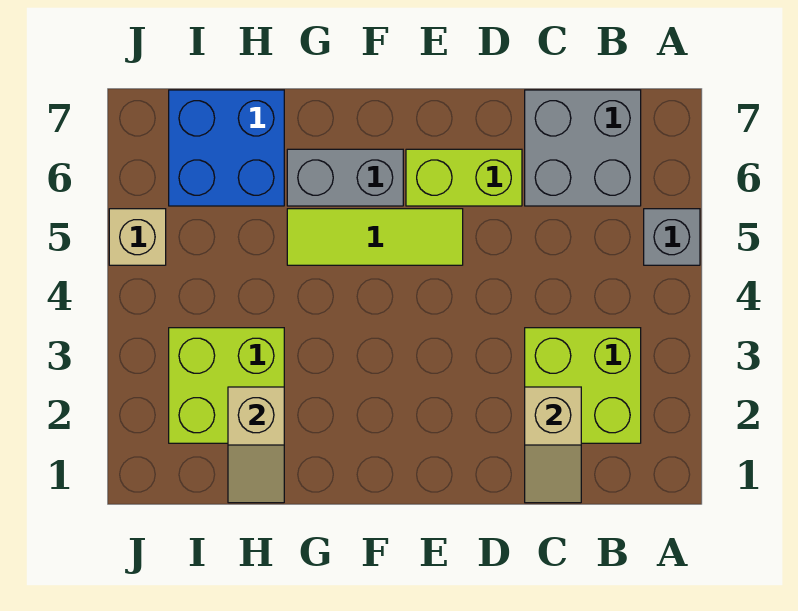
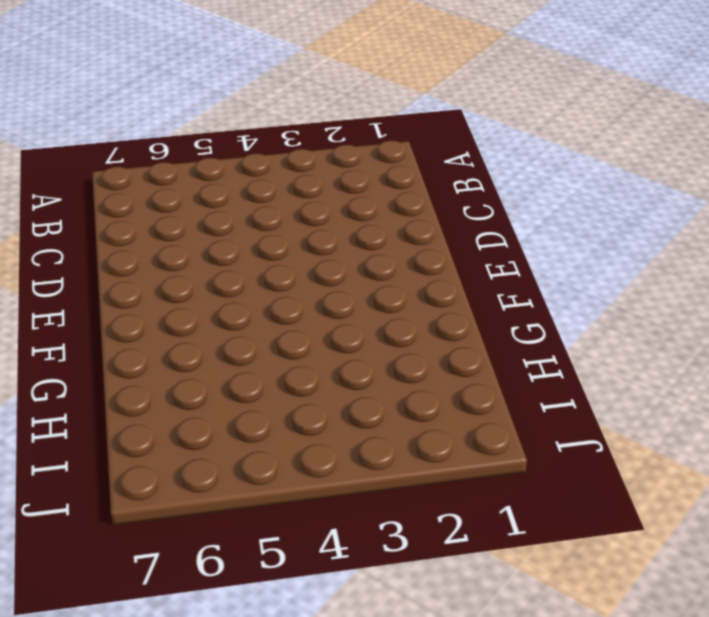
none -> grey brick A5 level 1
none -> lime brick B2:C3 level 1

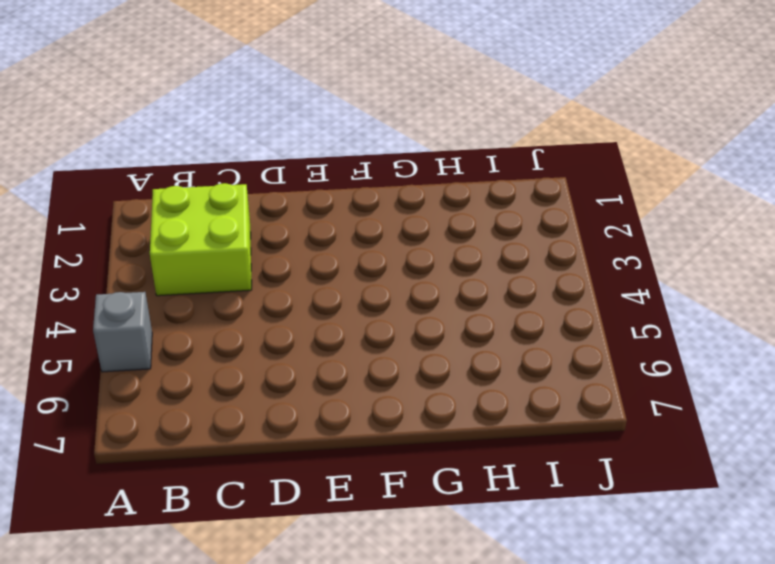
none -> grey brick B6:C7 level 1
none -> lime brick D6:E6 level 1

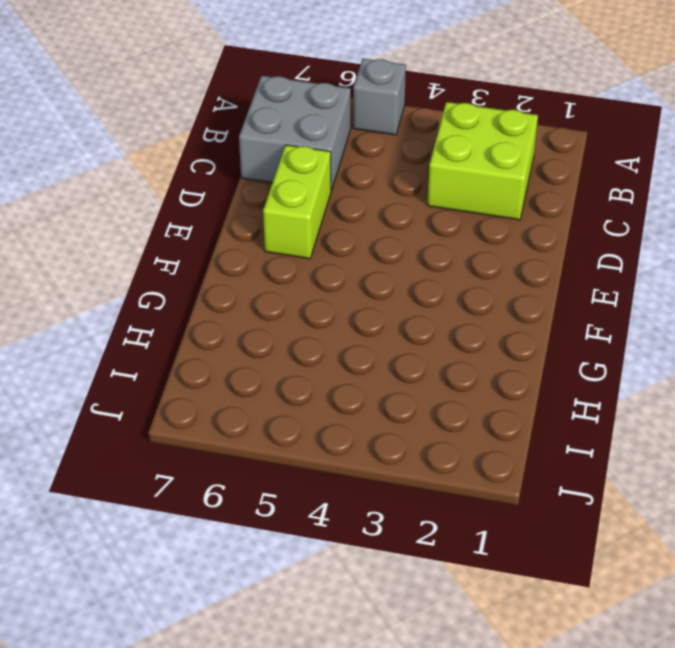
none -> lime tile E5:G5 level 1
none -> grey brick F6:G6 level 1

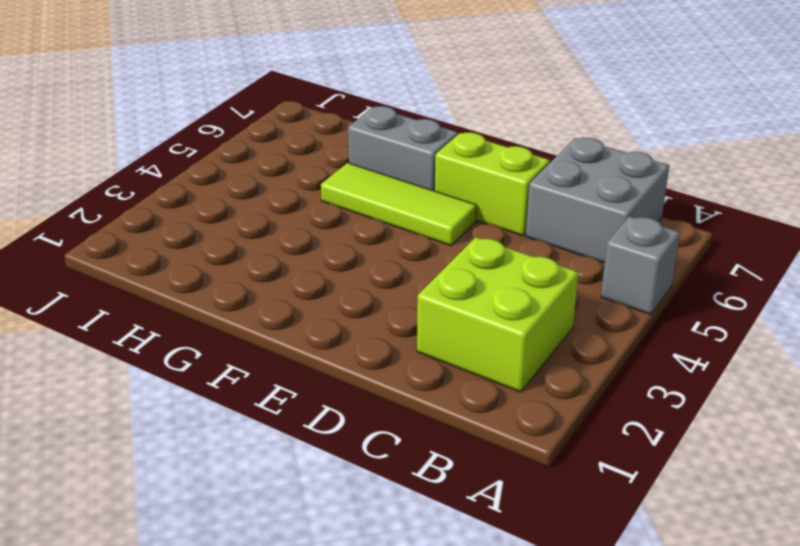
none -> lime brick H2:I3 level 1
none -> blue brick H6:I7 level 1

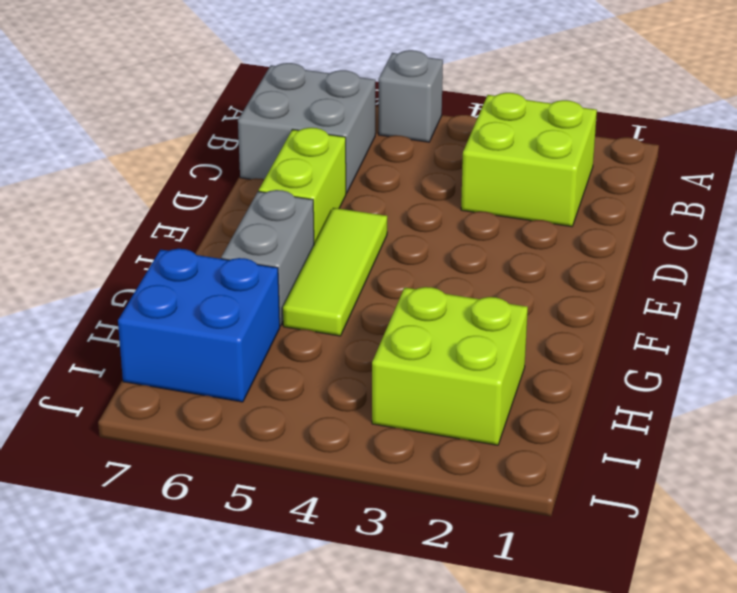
none -> tan brick J5 level 1
none -> tan slope C1:C2 level 2 top 2

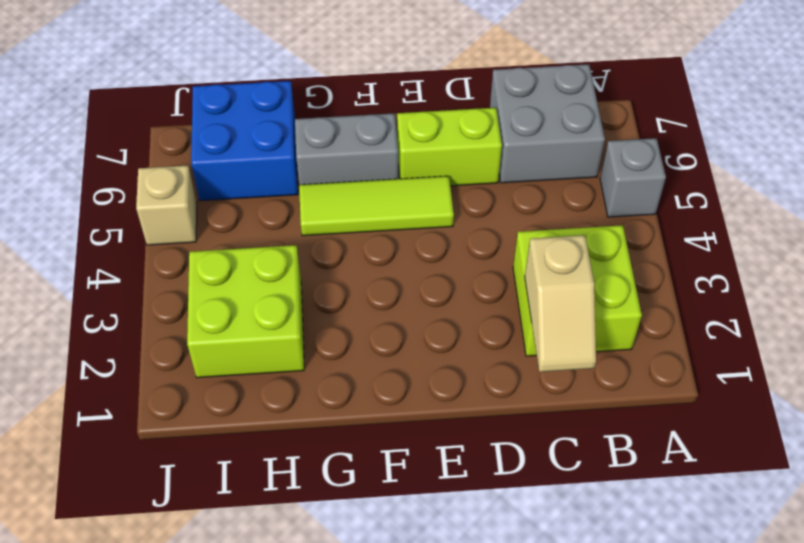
none -> tan slope H1:H2 level 2 top 2

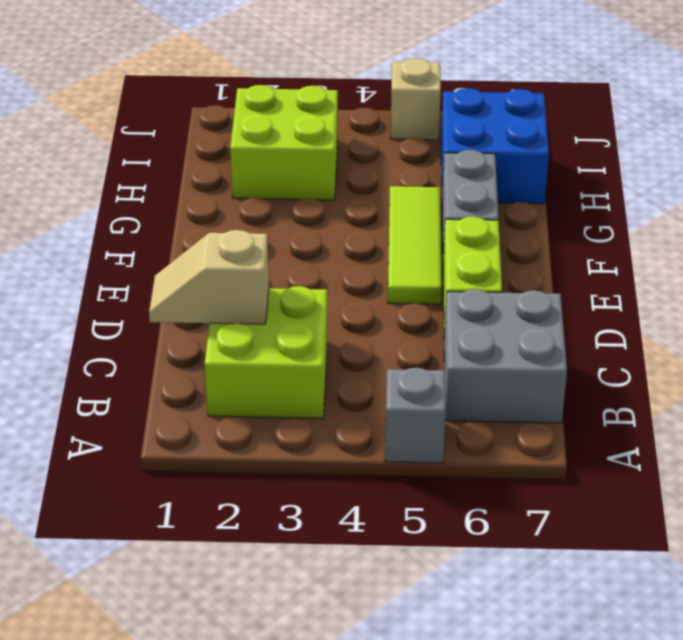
none -> tan slope H1:H2 level 2 top 2

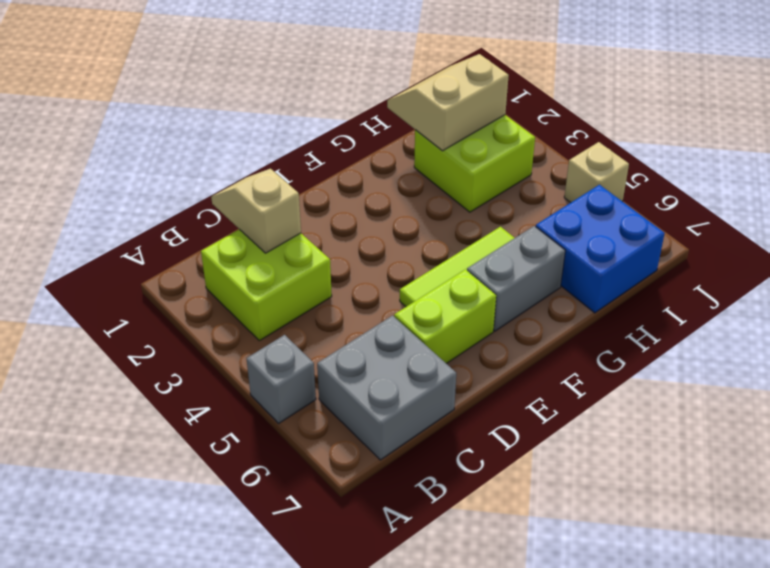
tan slope H1:I2 level 2 top 2 -> tan slope H1:H2 level 2 top 2

